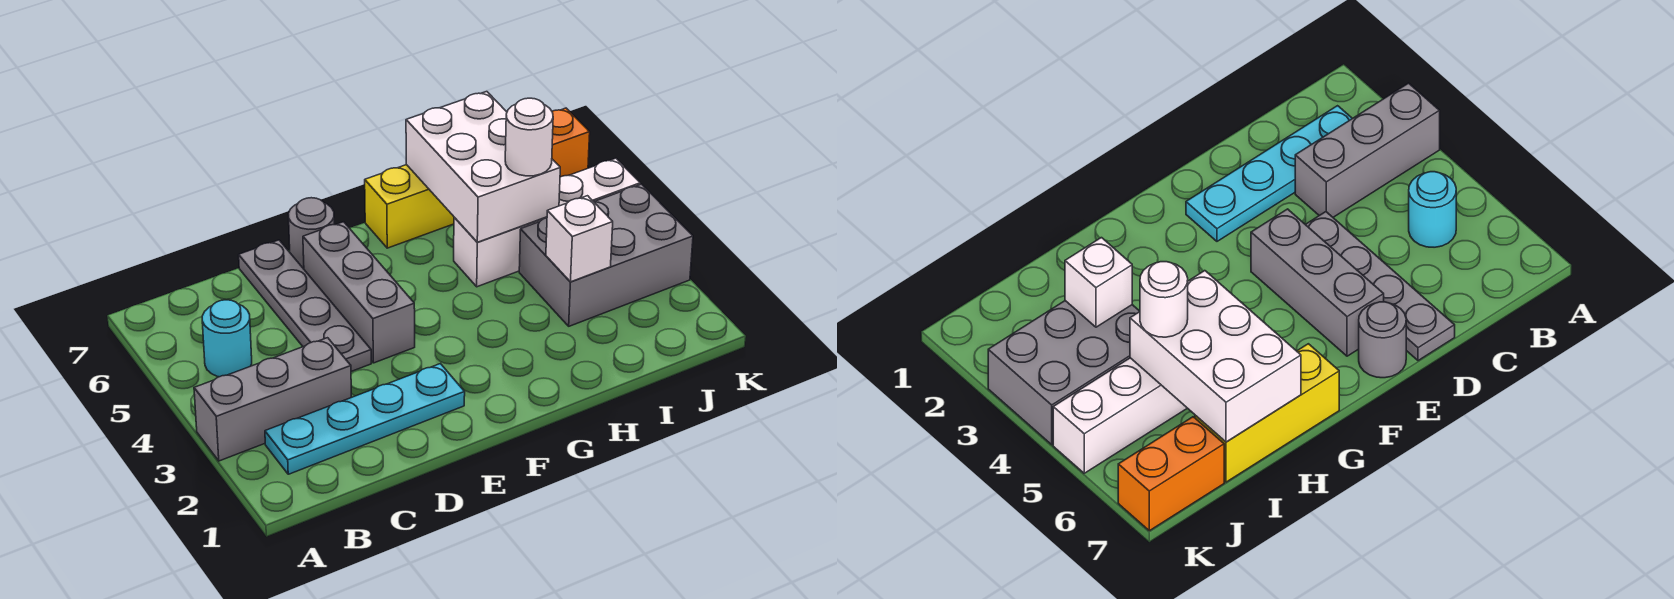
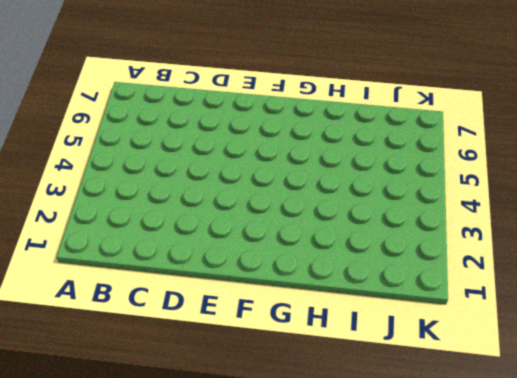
none -> grey brick A3:C3 level 1
none -> cyan plate B2:E2 level 1
none -> cyan round brick B5 level 1

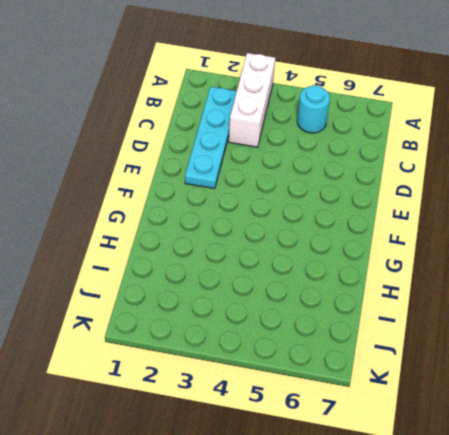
white brick A3:C3 level 1 -> grey brick A3:C3 level 1
none -> grey plate D4:D7 level 1
none -> grey brick E4:E6 level 1
none -> grey round brick E7 level 1

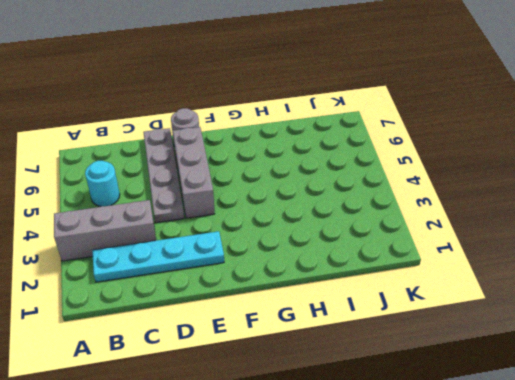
none -> yellow brick G7:I7 level 1
none -> white brick H5:K5 level 1
none -> grey brick I3:K4 level 1

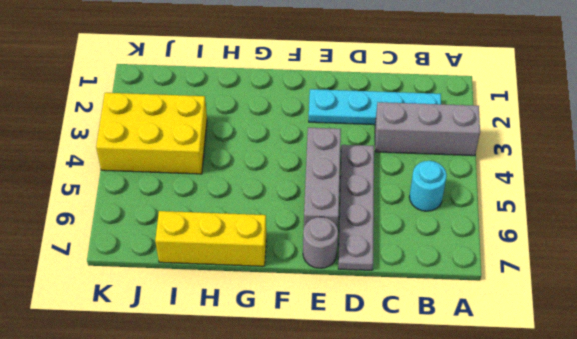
yellow brick I3:K4 level 1 -> grey brick I3:K4 level 1
none -> white brick H5:K5 level 1
none -> orange brick J7:K7 level 1
none -> white brick H5:I7 level 2

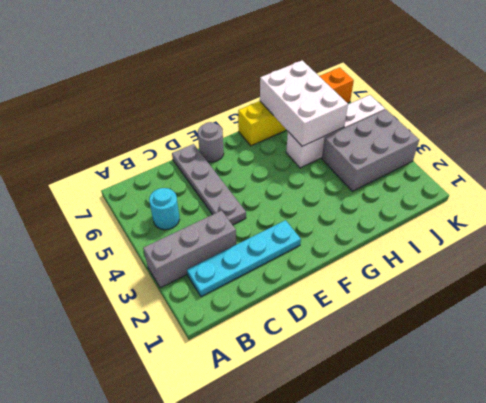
none -> grey brick E4:E6 level 1
none -> white brick I3 level 2
none -> white round brick I5 level 3

